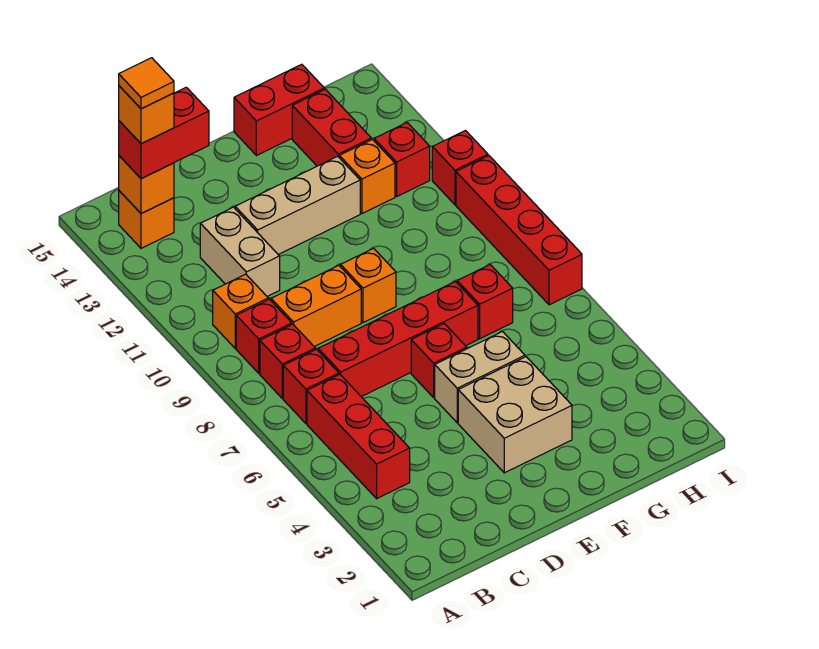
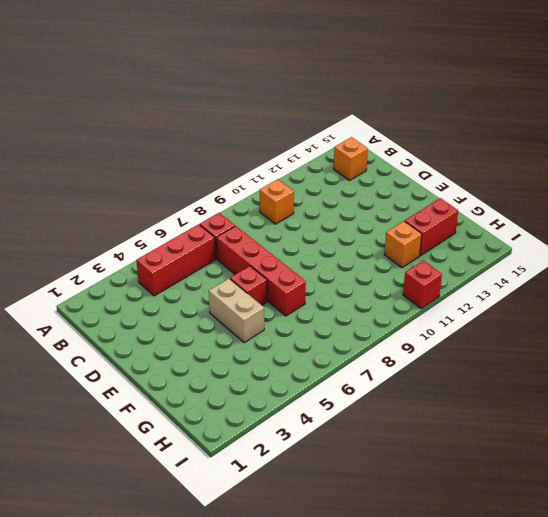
none -> red brick B8 level 1
none -> red brick B9 level 1
none -> orange brick C9:D9 level 1

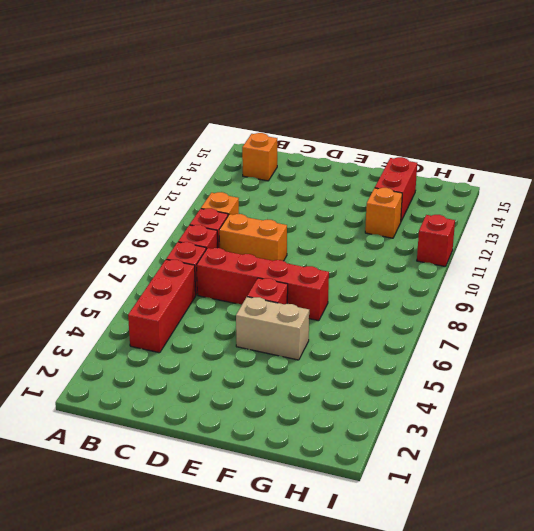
none -> tan brick C11:C12 level 1
none -> tan brick D12:F12 level 1
none -> tan brick E3:F4 level 1

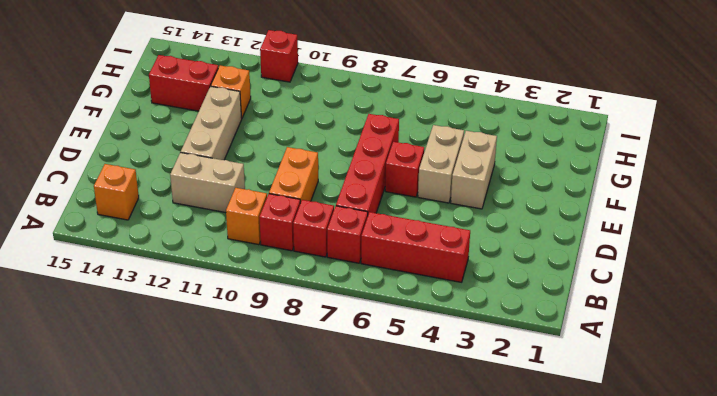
tan brick E4:F4 level 1 -> tan brick E3:F4 level 1
none -> orange brick E9 level 1
none -> red brick F15:G15 level 1
none -> red brick G7 level 1

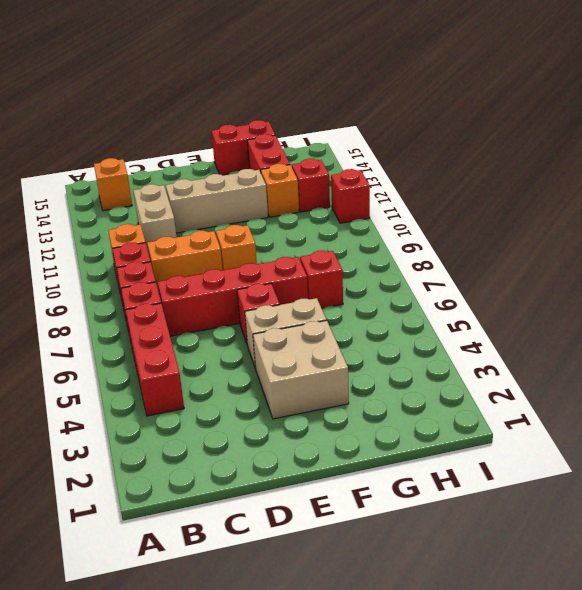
none -> red brick I7:I10 level 1
none -> orange brick B14 level 2
none -> red brick B14:C14 level 3

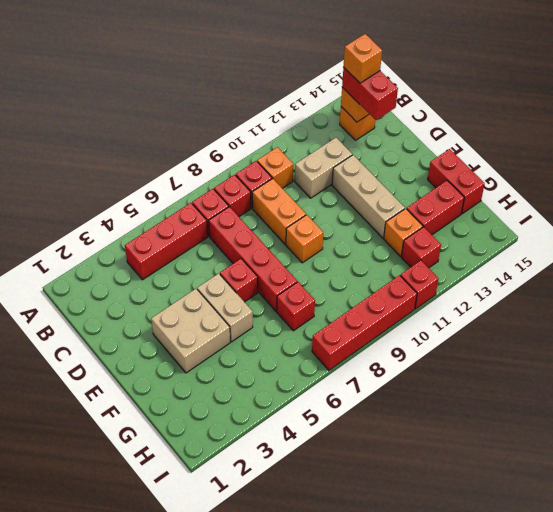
none -> orange tile B14 level 5

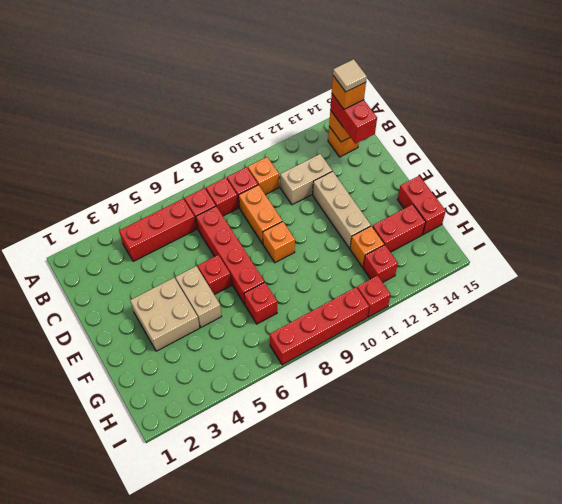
tan tile B14 level 5 -> orange tile B14 level 5

